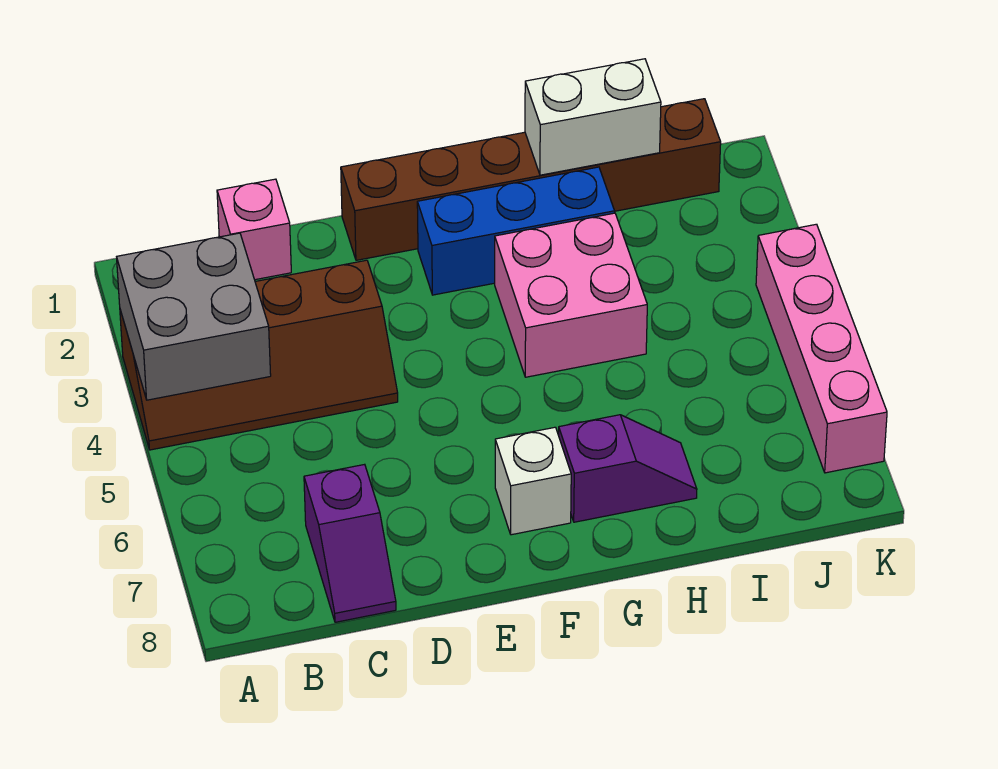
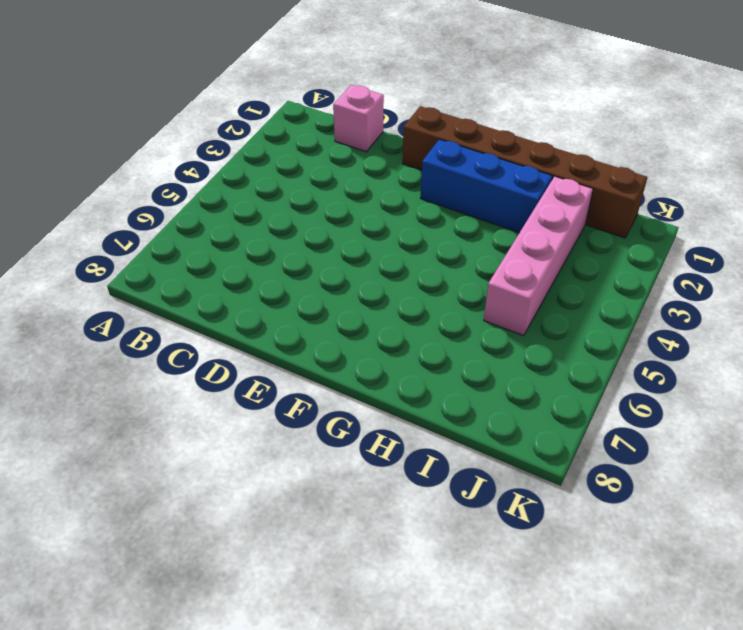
pink brick I2:I5 level 1 -> pink brick K4:K7 level 1
none -> brown slope A3:D4 level 1 top 3
none -> purple slope C7:C8 level 1 top 7

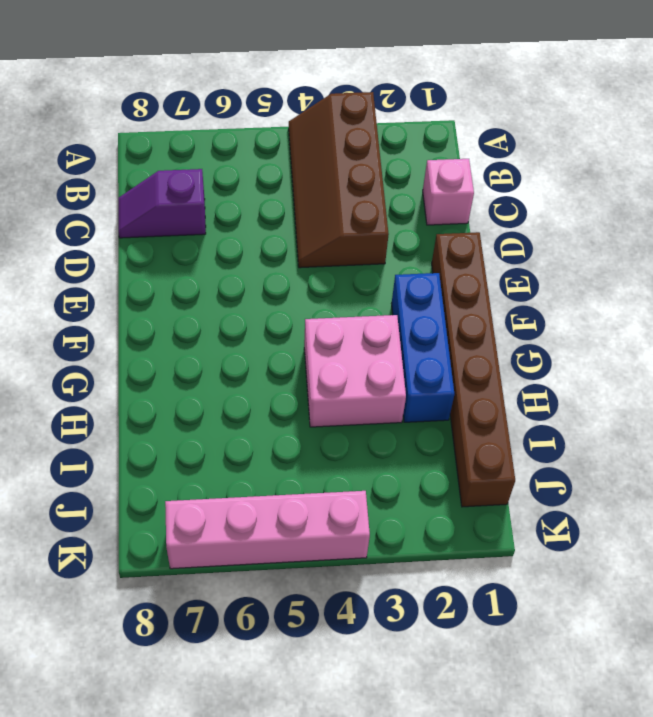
none -> white brick F7 level 1
none -> purple slope G7:H7 level 1 top G

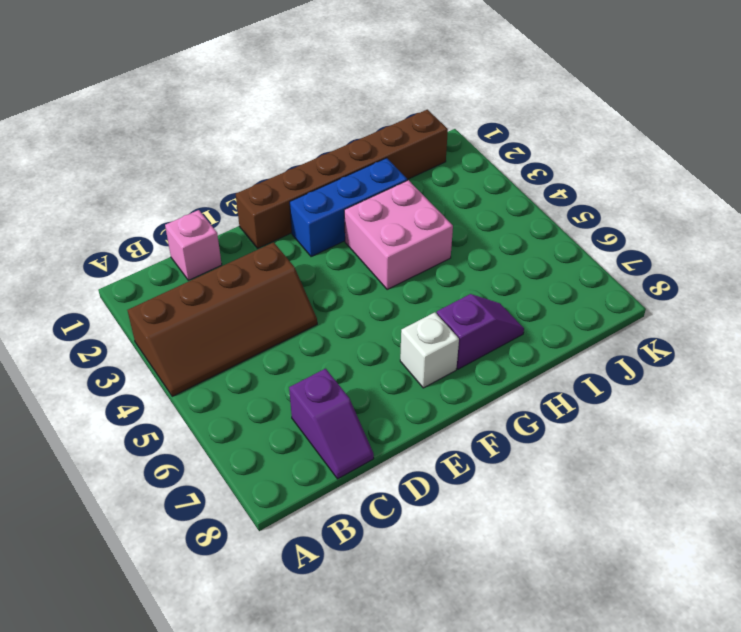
none -> pink brick K4:K7 level 1
none -> grey brick A3:B4 level 2

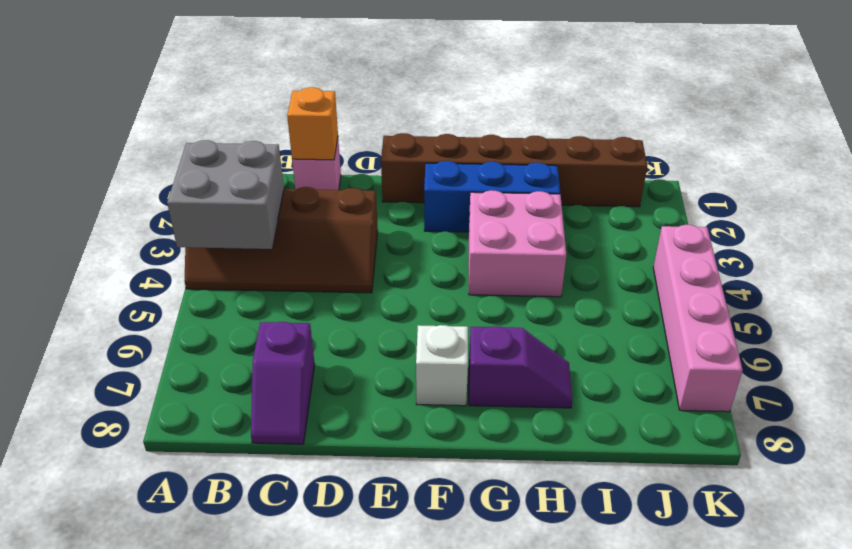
orange brick C1 level 2 -> none
none -> white brick H1:I1 level 2

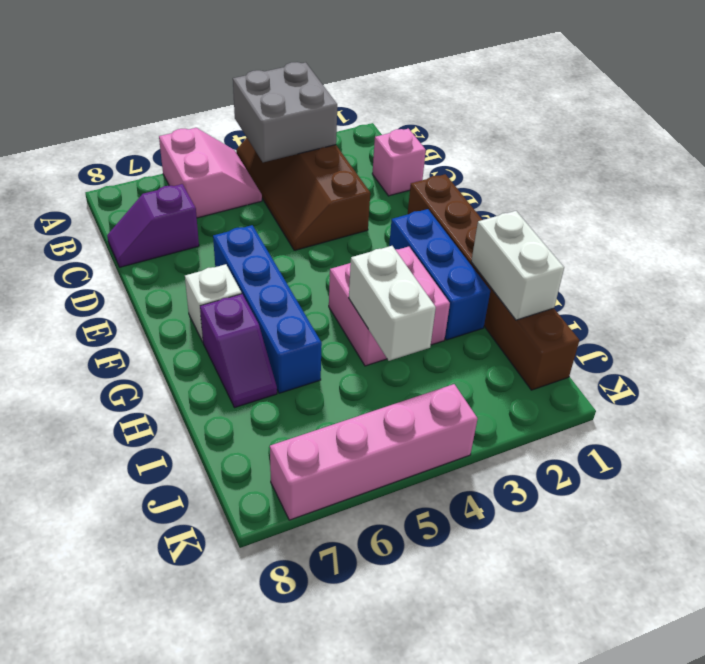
pink slope A5:B6 level 1 top 6 -> none
blue brick E6:H6 level 1 -> none
white brick H4:I4 level 2 -> none

